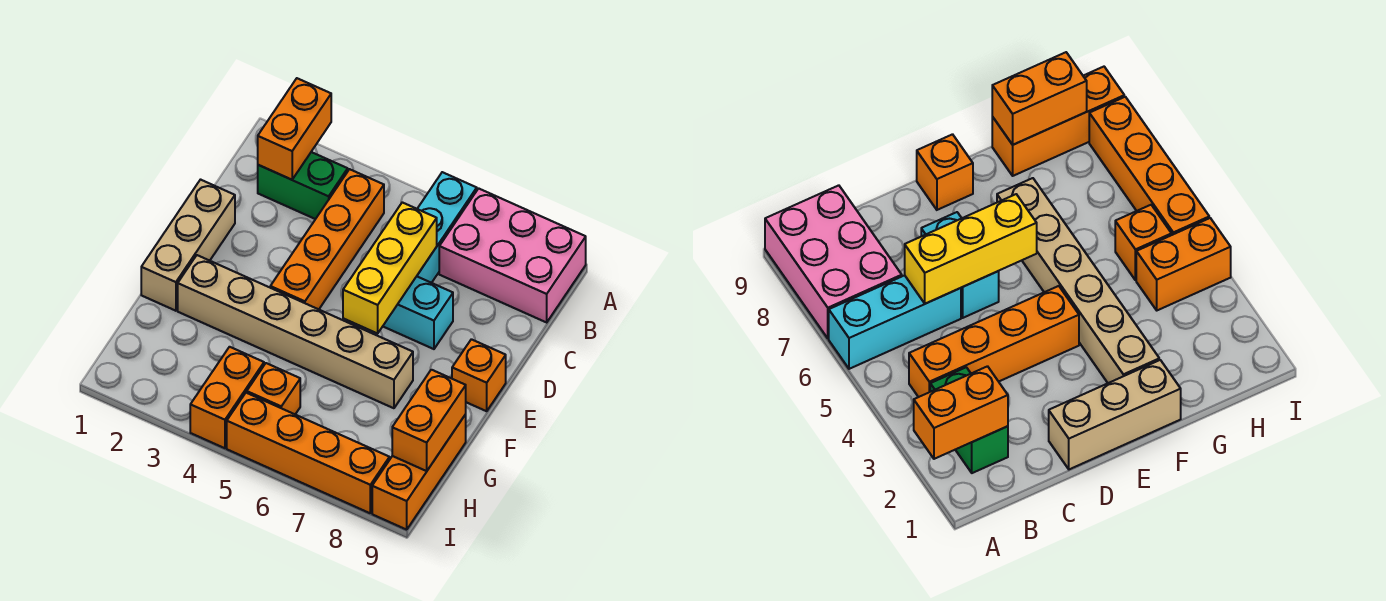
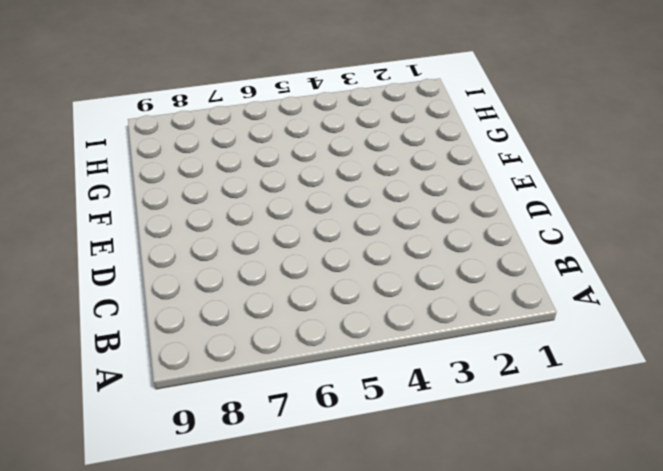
none -> cyan brick A6:C6 level 1
none -> pink brick A7:B9 level 1
none -> green brick B2:B3 level 1

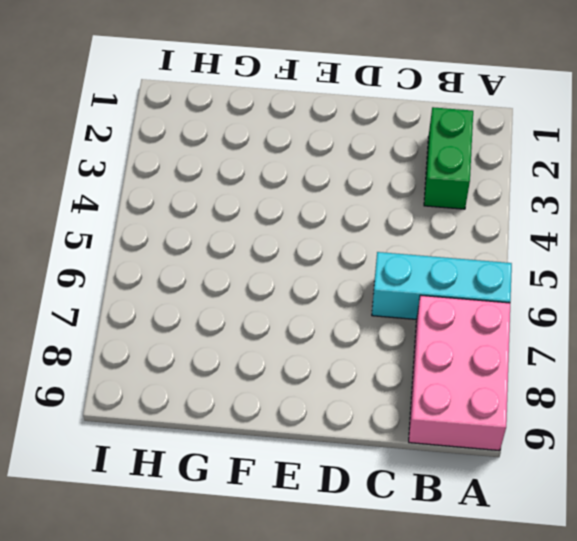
none -> orange brick B4:E4 level 1
none -> tan brick D1:F1 level 1
none -> cyan brick D6:D7 level 1

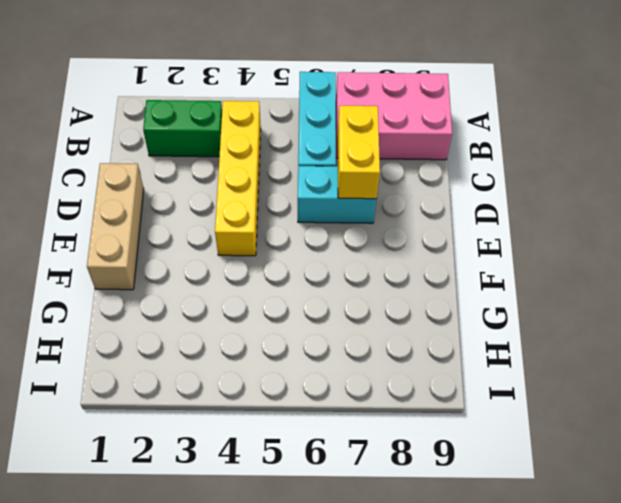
yellow brick B4:E4 level 1 -> orange brick B4:E4 level 1
yellow brick C7:D7 level 2 -> none
none -> orange brick E9 level 1
none -> tan brick F2:F7 level 1
none -> orange brick G9:I9 level 1

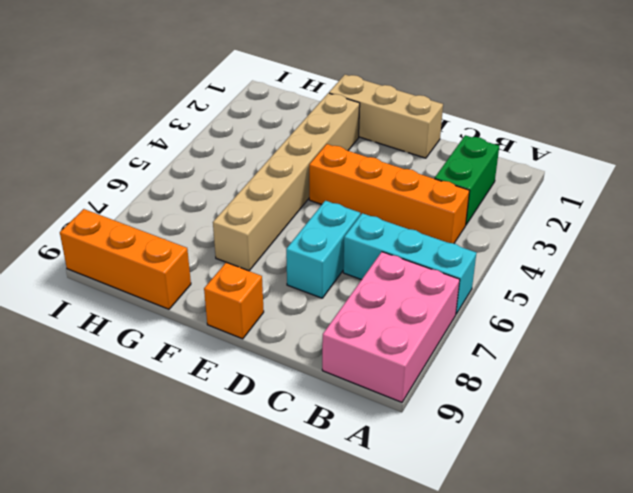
none -> orange brick H4:I4 level 1
none -> orange brick H5 level 1
none -> orange brick I5:I8 level 1

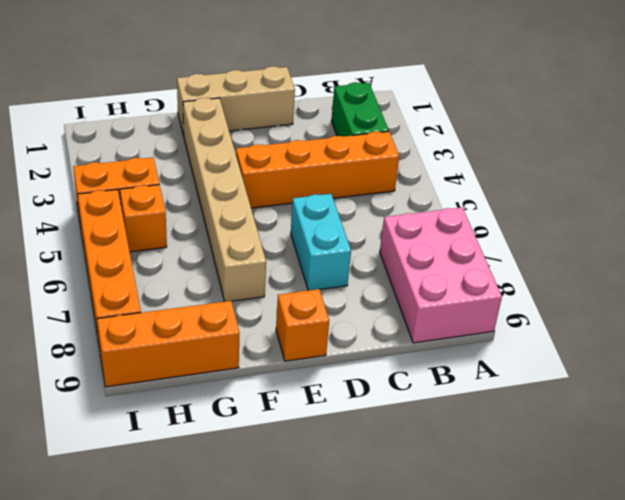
none -> cyan brick A6:C6 level 1
none -> orange brick A2:B2 level 2
none -> yellow brick C6:E6 level 2

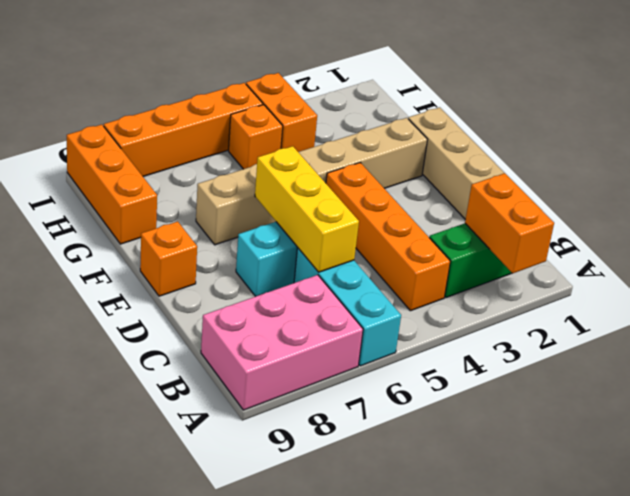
none -> orange brick G9:H9 level 2

